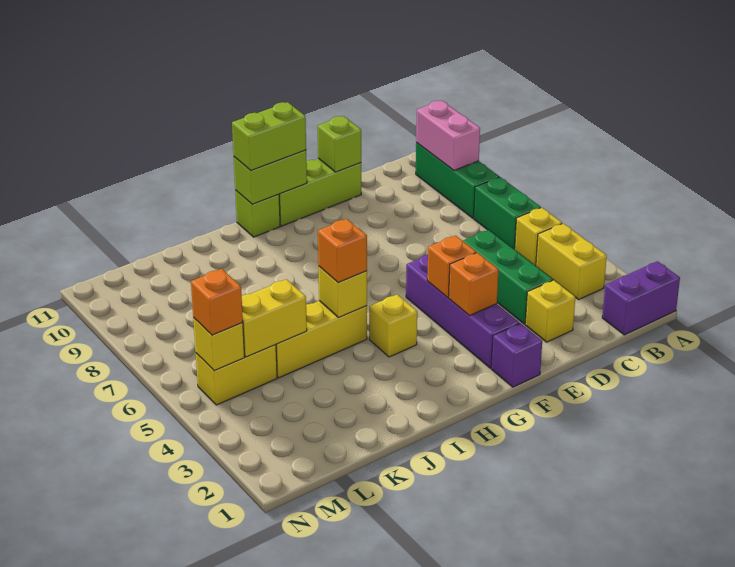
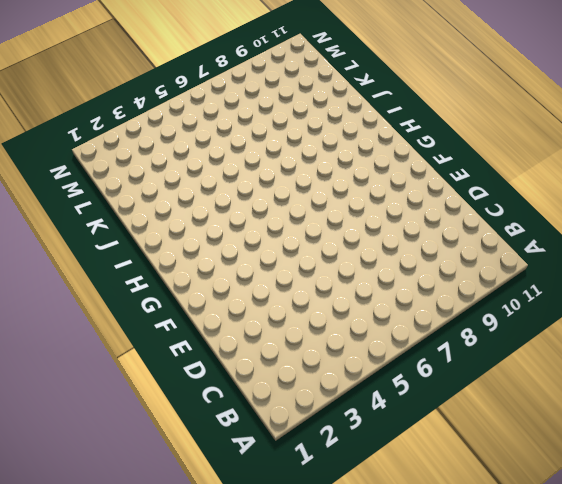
none -> purple brick A1:B1 level 1
none -> yellow brick B3:B4 level 1
none -> yellow brick B5 level 1

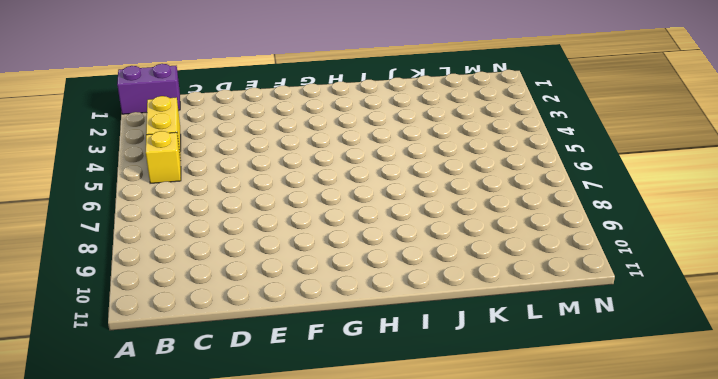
none -> green brick B6:B7 level 1
none -> green brick B8:B10 level 1
none -> yellow brick D2 level 1

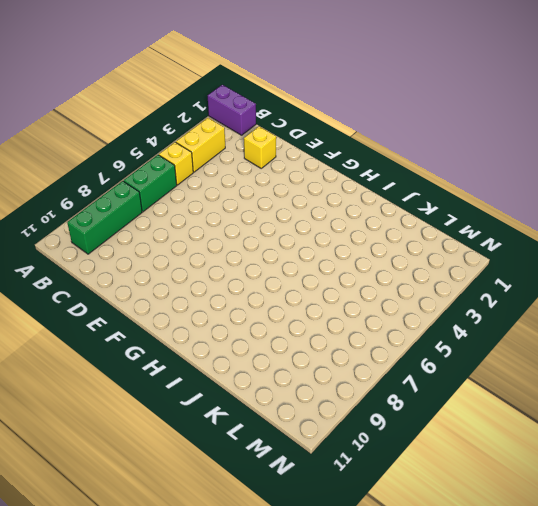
none -> green brick D3:D5 level 1
none -> lime brick E11:G11 level 1
none -> purple brick F1 level 1

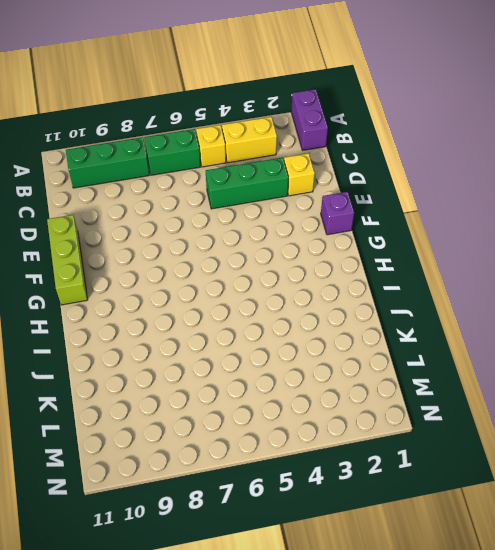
none -> purple brick F2:F5 level 1
none -> yellow brick H4 level 1
none -> lime brick H11 level 1

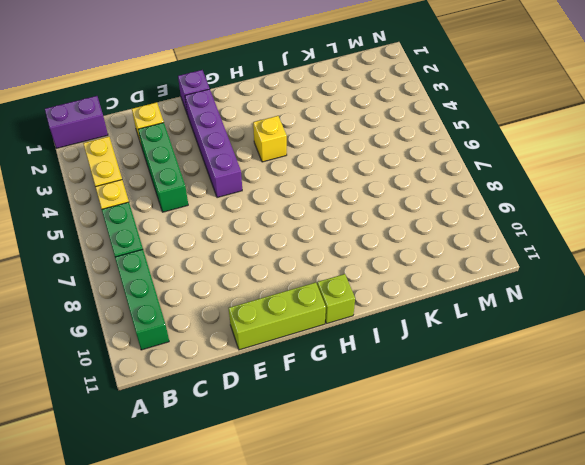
none -> yellow brick I5:K5 level 1
none -> yellow brick L5:M5 level 1
none -> pink brick B9:B10 level 2

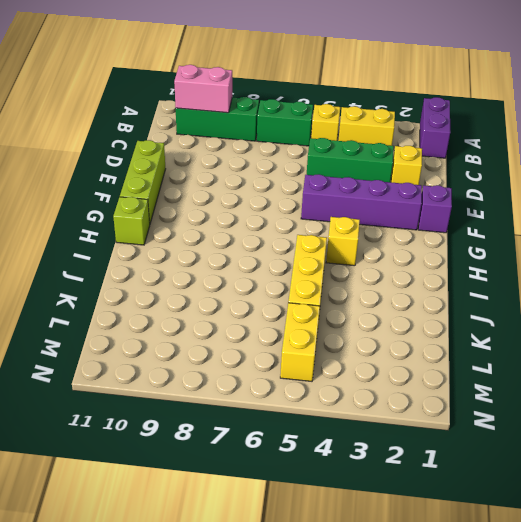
none -> lime brick E11 level 2
none -> orange brick F3 level 2
none -> orange brick F4 level 2

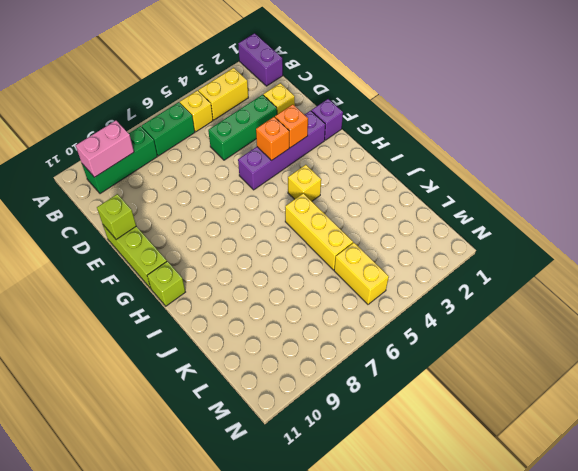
none -> lime brick G11:H11 level 2
none -> yellow brick I5 level 2
none -> yellow brick K5:L5 level 2

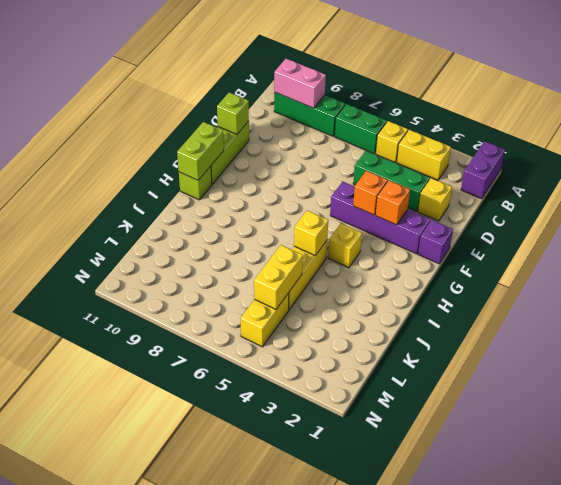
none -> yellow brick M5 level 2
none -> lime brick G11:H11 level 3
none -> orange brick I5 level 3

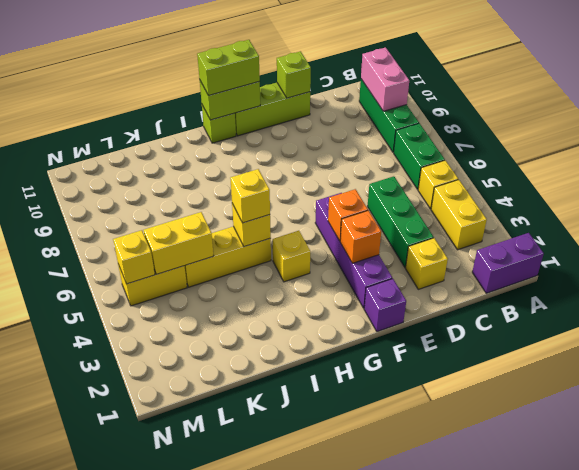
yellow brick I5 level 3 -> orange brick I5 level 3
none -> orange brick M5 level 3

